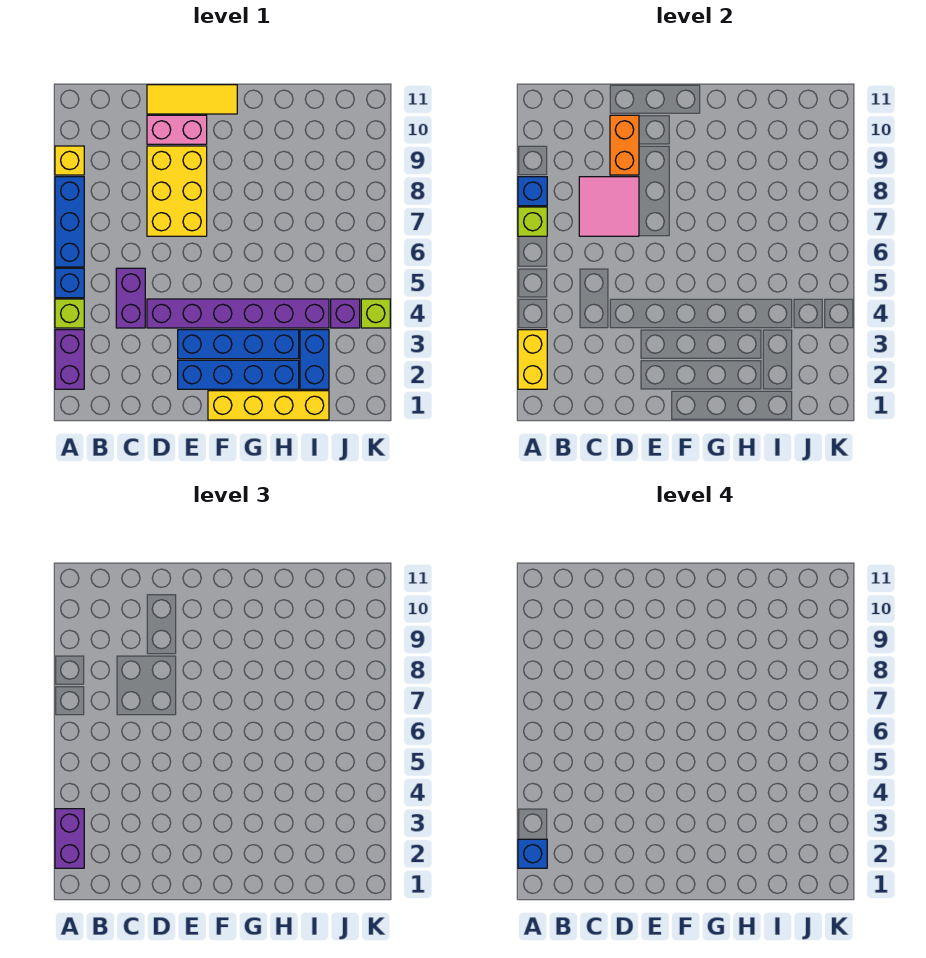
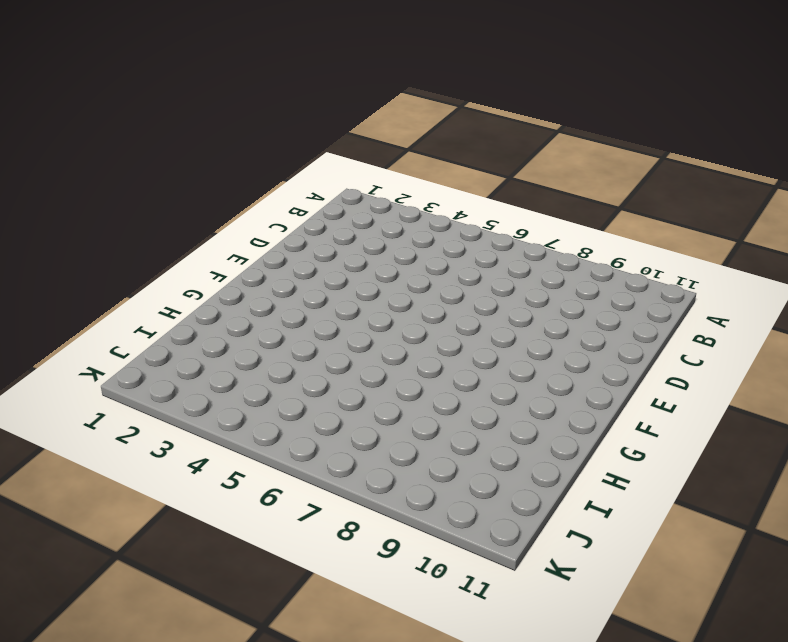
none -> purple brick A2:A3 level 1
none -> lime brick A4 level 1
none -> blue brick A5 level 1

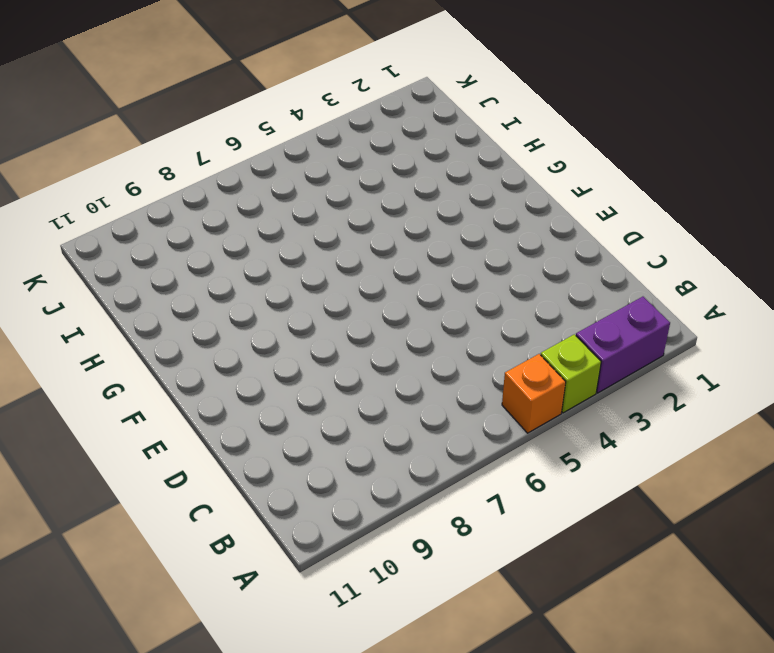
orange brick A5 level 1 -> blue brick A5 level 1
none -> blue brick A6:A8 level 1
none -> yellow brick A9 level 1
none -> purple brick C4:C5 level 1

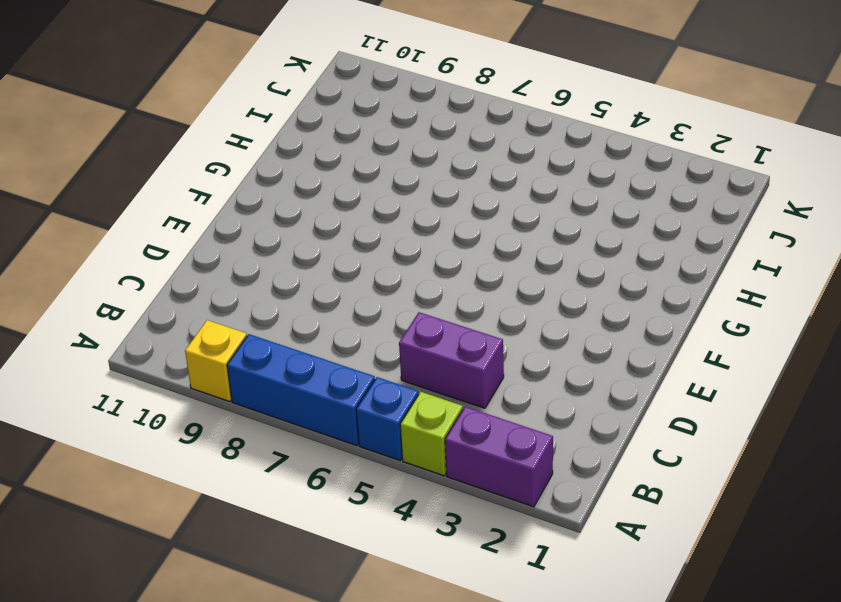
none -> purple brick D4:I4 level 1
none -> yellow brick D7:E9 level 1
none -> pink brick D10:E10 level 1

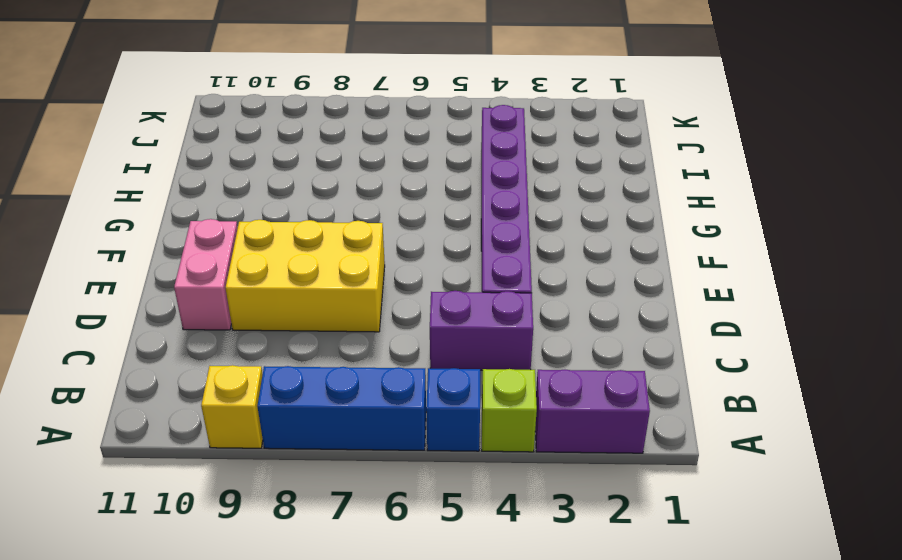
none -> yellow tile D11:F11 level 1
none -> blue brick E2:H2 level 1
none -> blue brick E3:H3 level 1

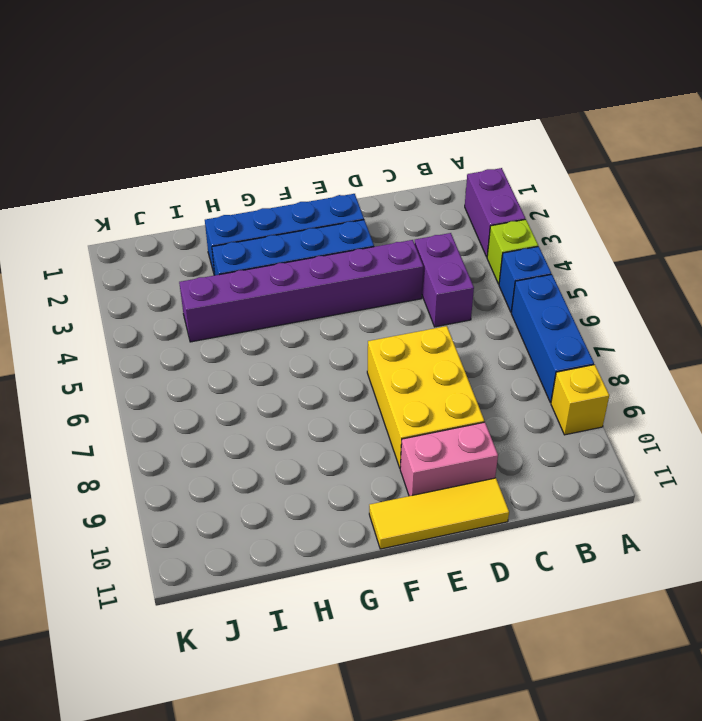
none -> yellow brick F1:I1 level 1
none -> blue brick I2:I3 level 1
none -> purple brick J4 level 1

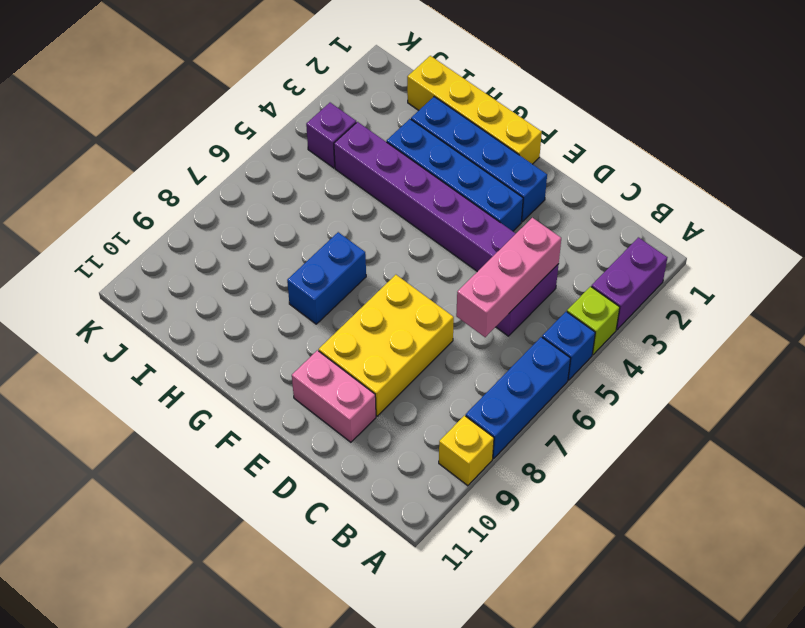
pink brick C4:C6 level 2 -> none
blue brick G7:G8 level 1 -> blue brick I2:I3 level 1
none -> yellow tile D11:F11 level 1
none -> lime brick K4 level 1
none -> yellow brick A2:A3 level 2

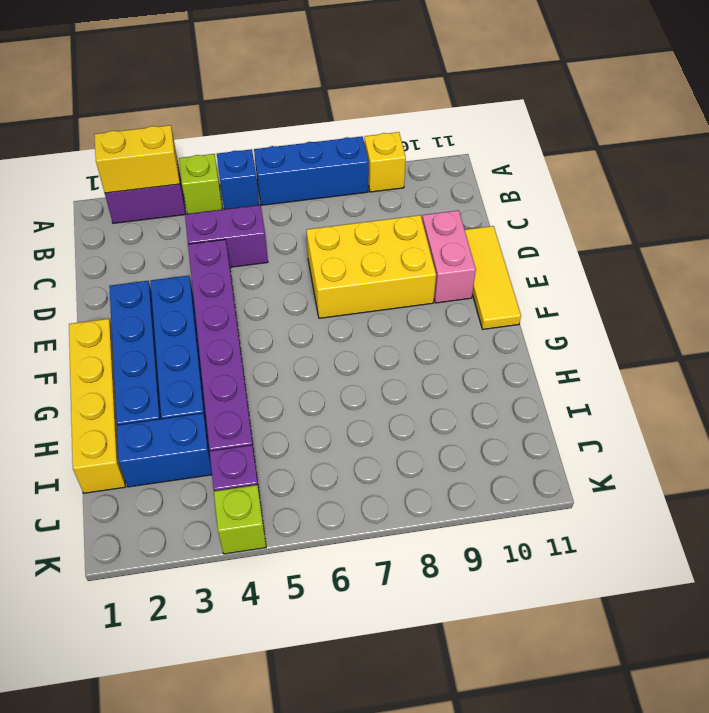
none -> lime brick A7 level 2
none -> blue brick A8 level 2
none -> pink tile C7:D8 level 2

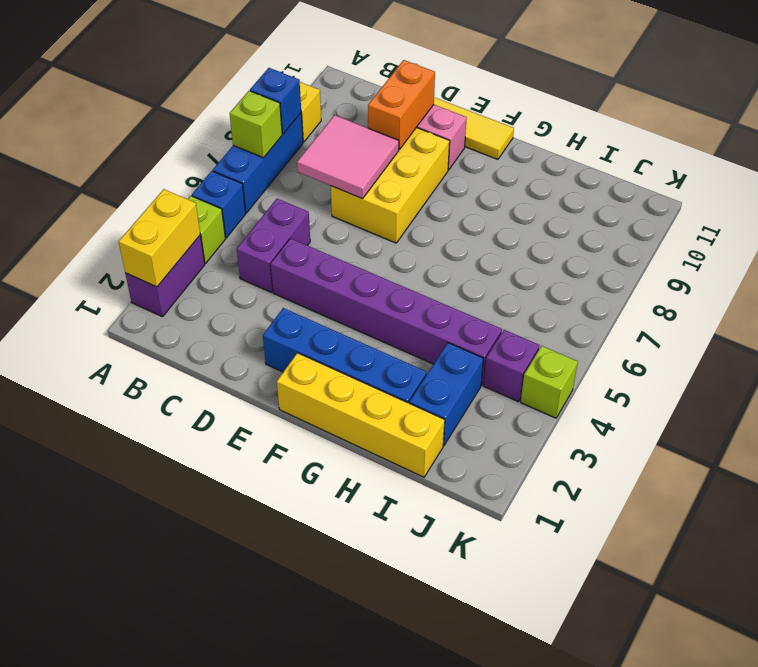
none -> blue brick E3:H3 level 1
none -> purple brick A2:A3 level 3
none -> blue brick A2 level 4

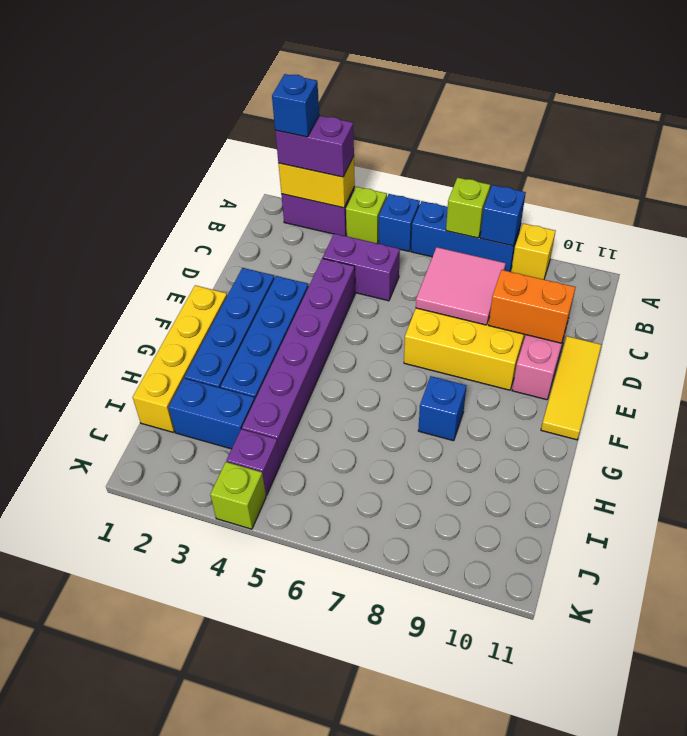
blue brick G8 level 1 -> none

